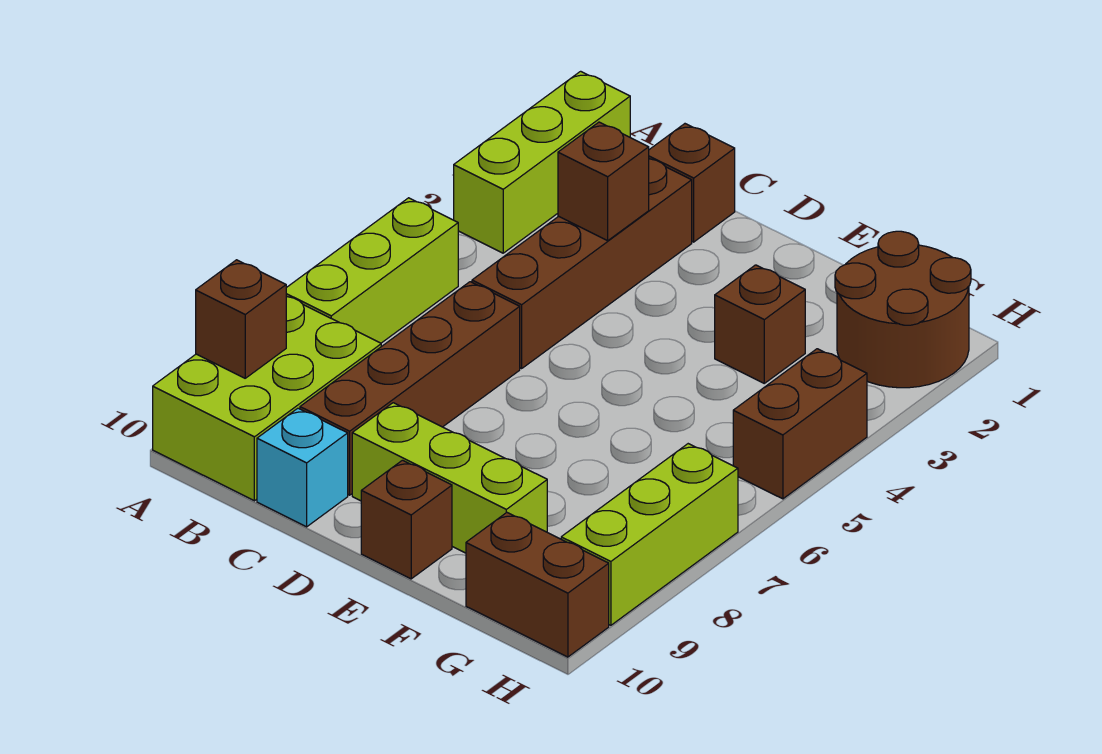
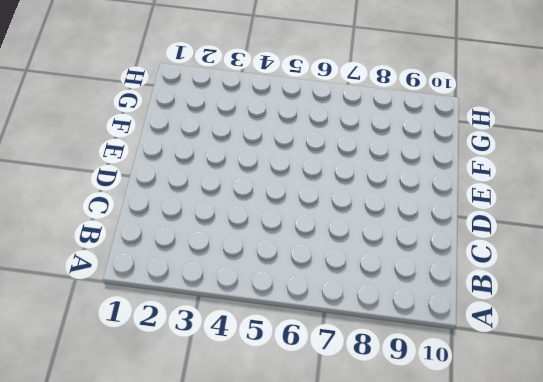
none -> lime brick A1:A3 level 1
none -> lime brick A5:A7 level 1
none -> lime brick A8:B10 level 1

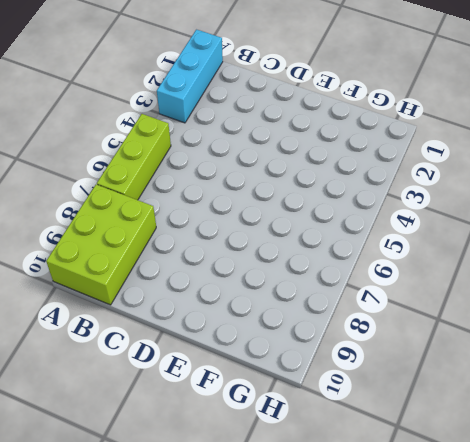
cyan brick A1:A3 level 1 -> lime brick A1:A3 level 1
none -> brown brick C1 level 1
none -> brown brick C2:C5 level 1
none -> brown brick C6:C9 level 1

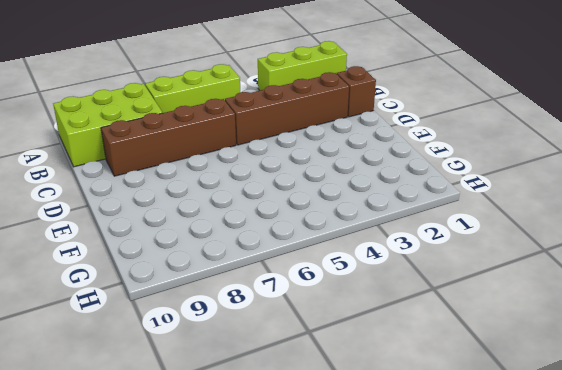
none -> cyan brick C10 level 1
none -> lime brick D9:F9 level 1
none -> brown brick E10 level 1

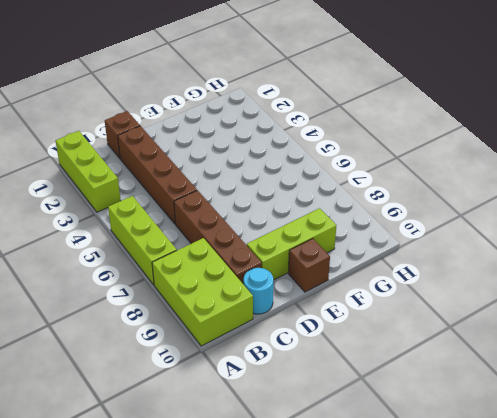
cyan round brick C10 level 1 -> cyan brick C10 level 1
none -> brown brick F3 level 1
none -> brown round brick G1:H2 level 1
none -> brown brick G10:H10 level 1

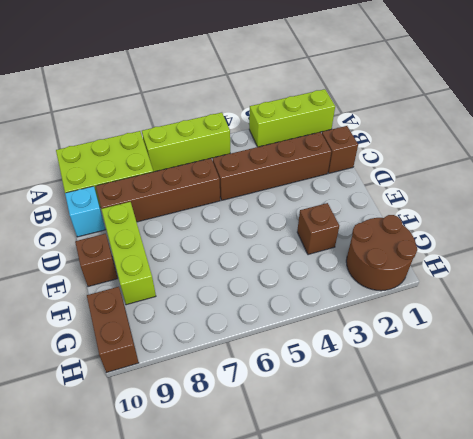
none -> brown brick H4:H5 level 1
none -> lime brick H7:H9 level 1
none -> brown brick A9 level 2

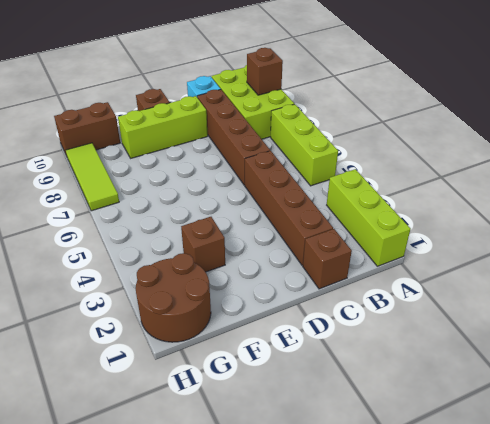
lime tile H7:H9 level 1 -> lime brick H7:H9 level 1
none -> brown brick H4:H5 level 1
none -> brown brick C3 level 2

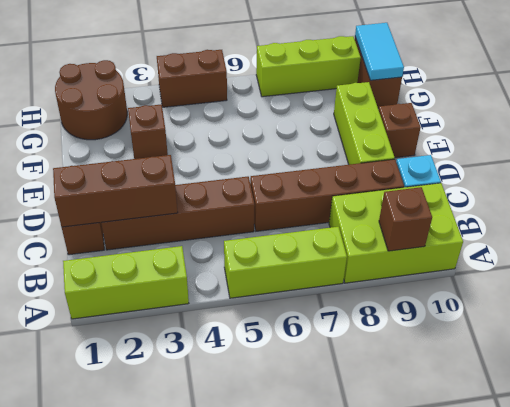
brown brick C1:C3 level 2 -> brown brick C3 level 2
cyan tile G10:H10 level 2 -> none

